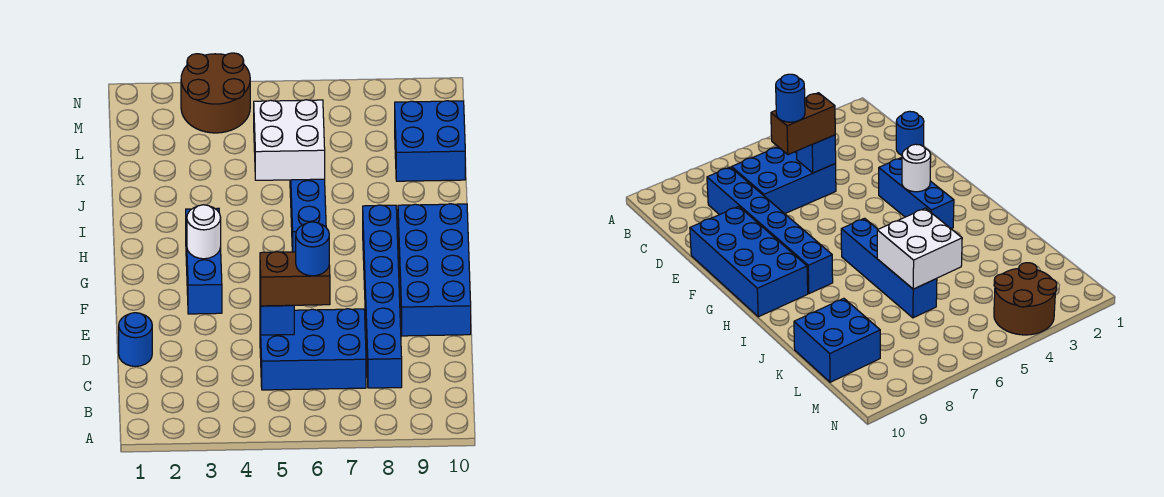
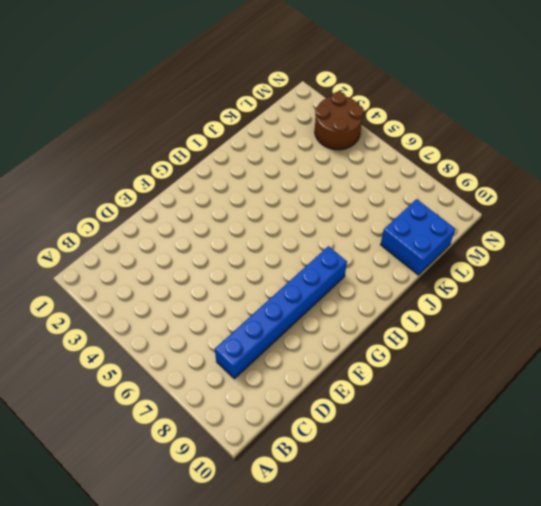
none -> blue brick C5:D7 level 1
none -> blue round brick D1 level 1
none -> blue brick E9:H10 level 1

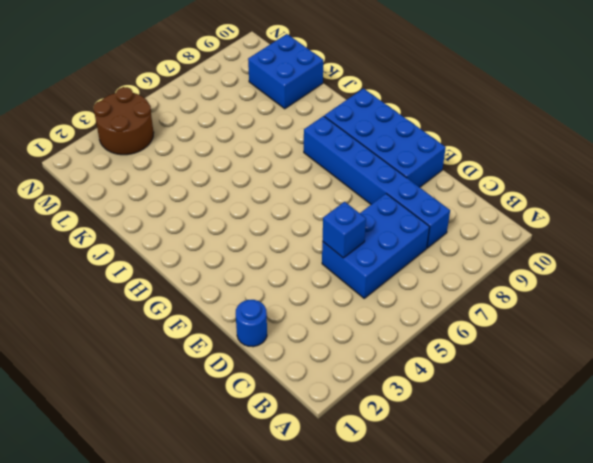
none -> blue brick F3:H3 level 1
none -> blue brick H6:K6 level 1
none -> white round brick G3 level 2

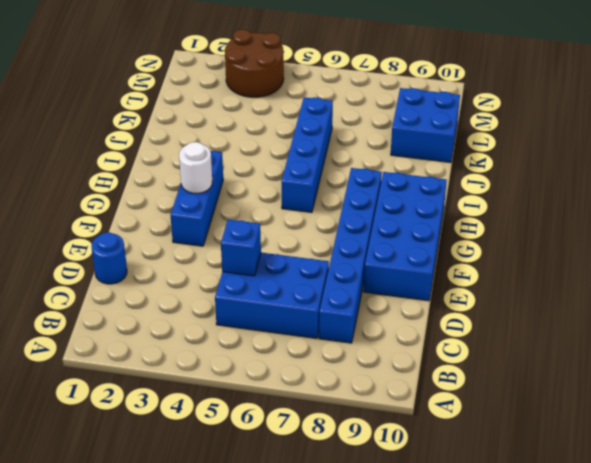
none -> white brick J5:K6 level 2
none -> brown brick D5:D6 level 3
none -> blue round brick D6 level 4

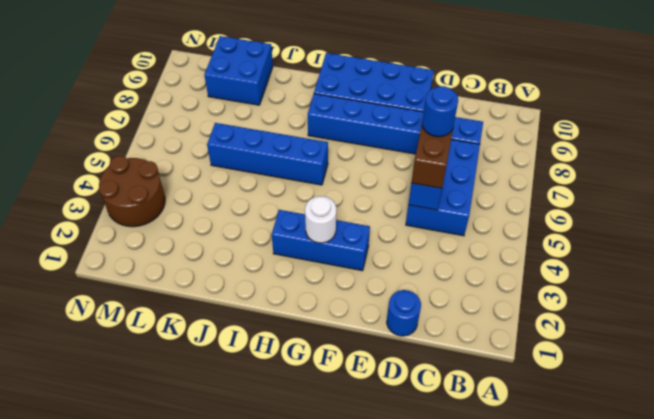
none -> white brick J5:K6 level 2

